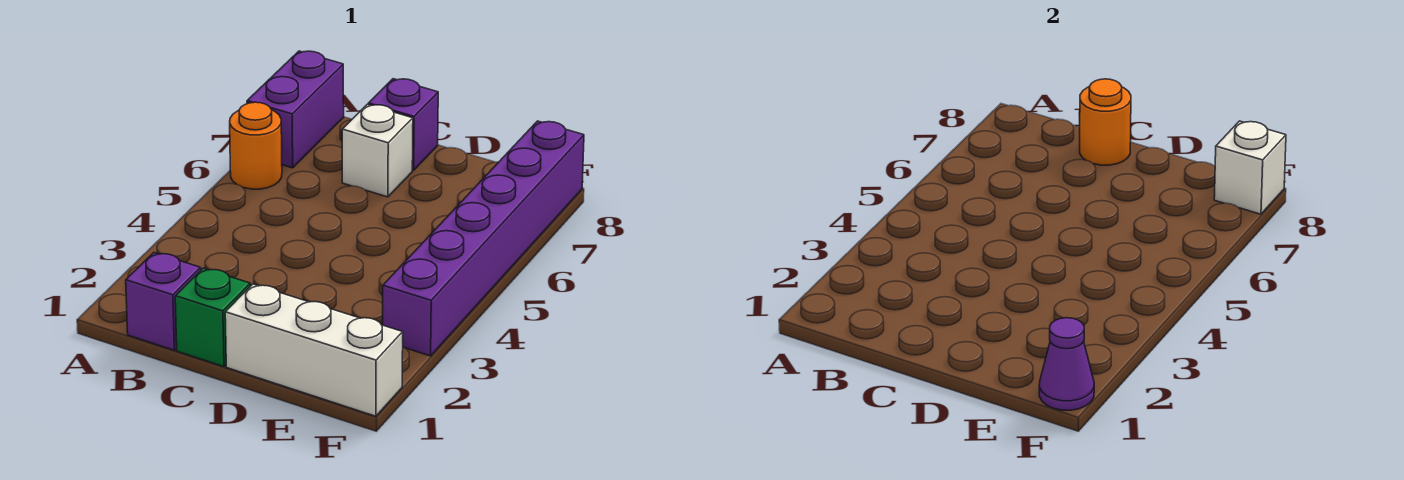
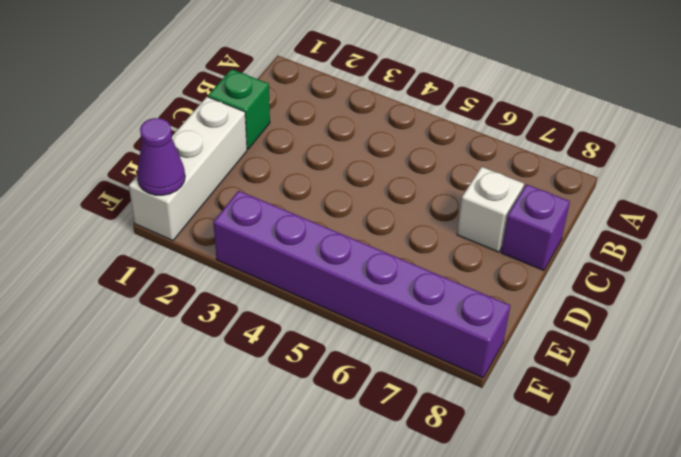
none -> orange round brick A6 level 1
none -> purple brick A7:A8 level 1

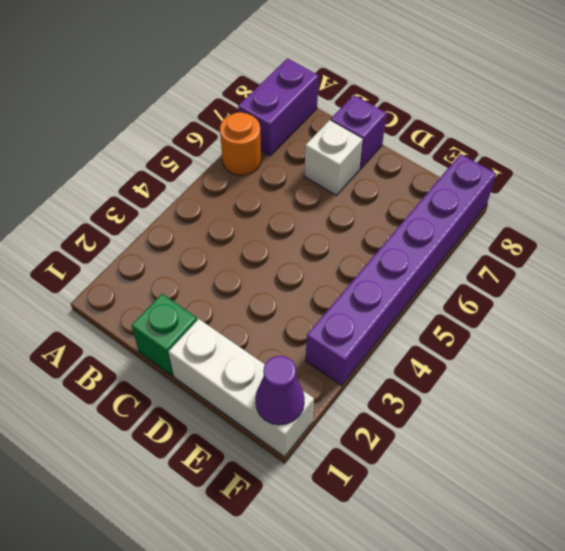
none -> purple brick B1 level 1
none -> orange round brick C8 level 2

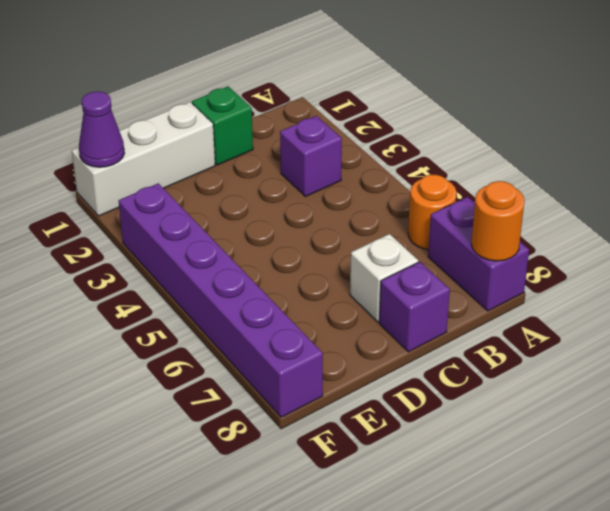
orange round brick A8 level 2 -> orange round brick C8 level 2
purple brick B3 level 1 -> purple brick B1 level 1
none -> white brick F8 level 2

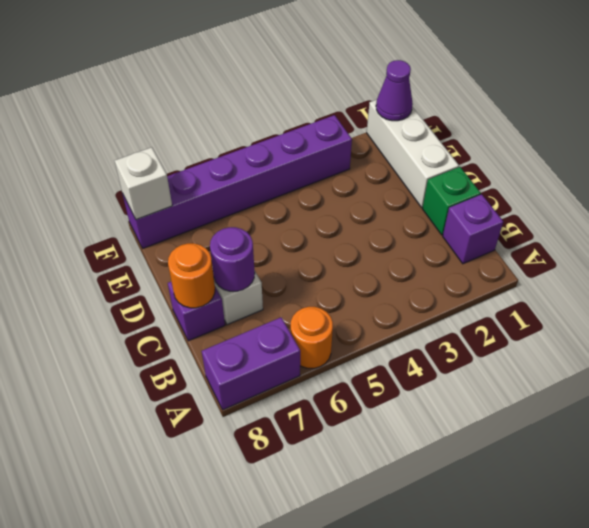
purple round brick C7 level 2 -> none

